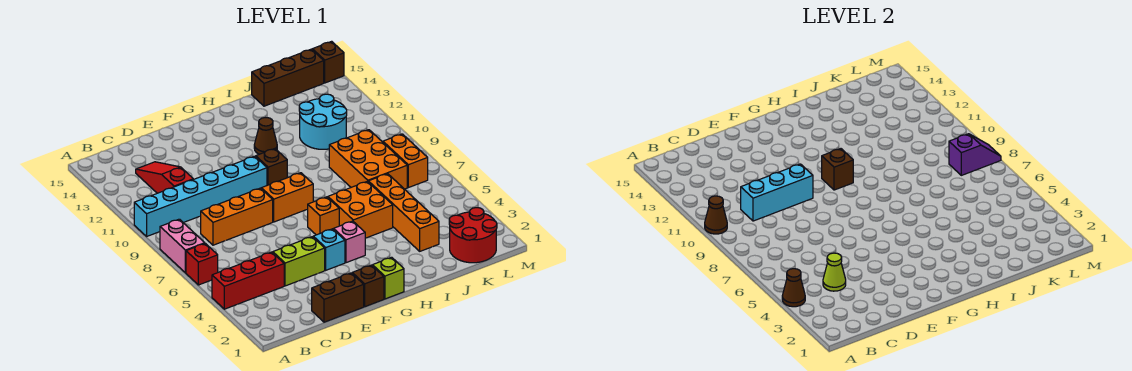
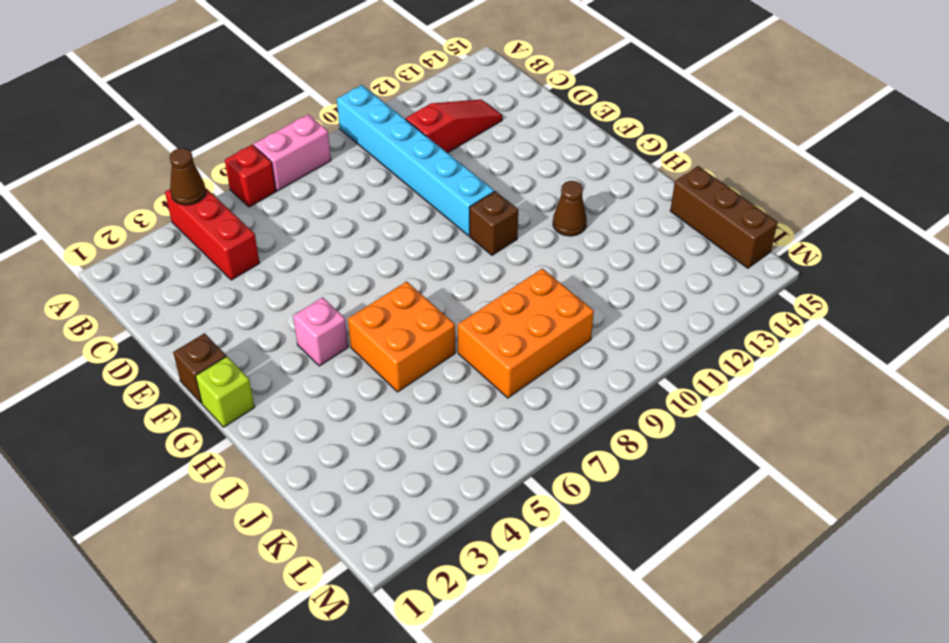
none -> orange brick C8:E8 level 1
none -> brown brick D1:E1 level 1
none -> lime brick D4:E4 level 1
none -> cyan brick F4 level 1

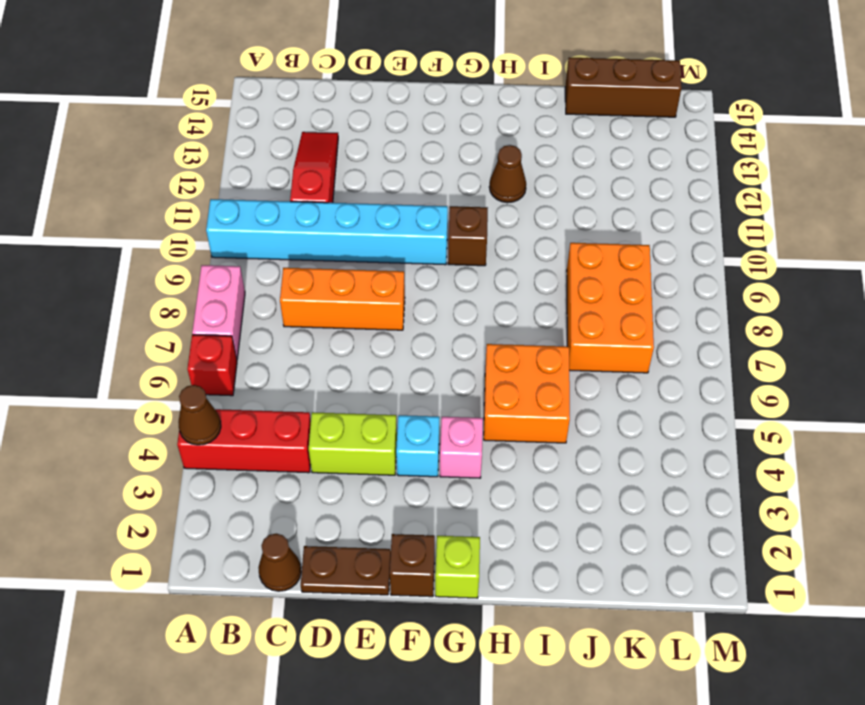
brown cone C1 level 1 -> brown cone A10 level 2
brown plate D1:E1 level 1 -> brown brick D1:E1 level 1
none -> orange brick F8:G8 level 1
none -> orange brick G6 level 1
none -> orange brick J3:J6 level 1
none -> cyan round brick J11:K12 level 1

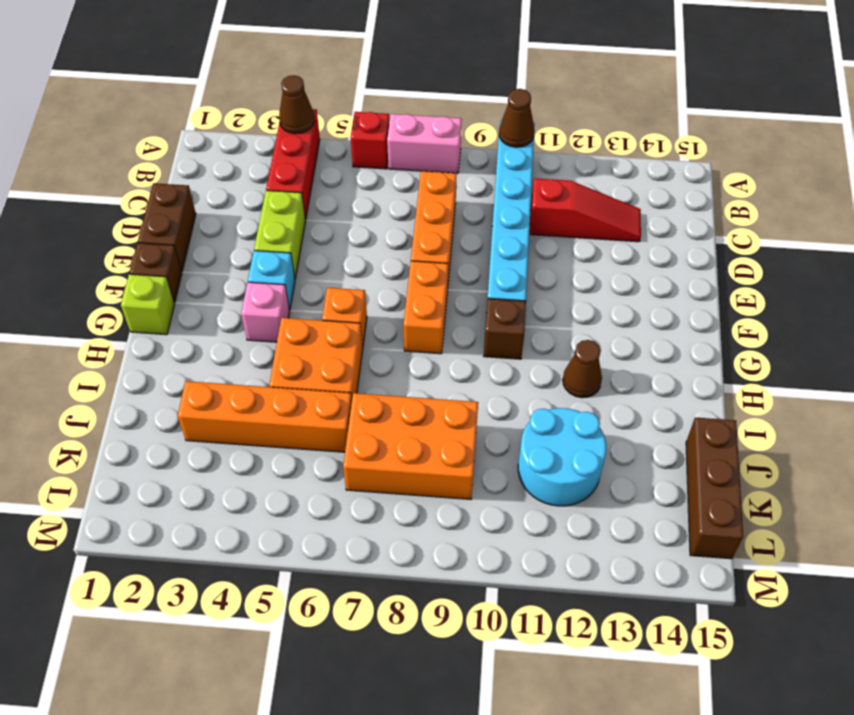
none -> red round brick K1:L2 level 1
none -> orange brick L7:L8 level 1
none -> brown brick M15 level 1
none -> lime cone C4 level 2

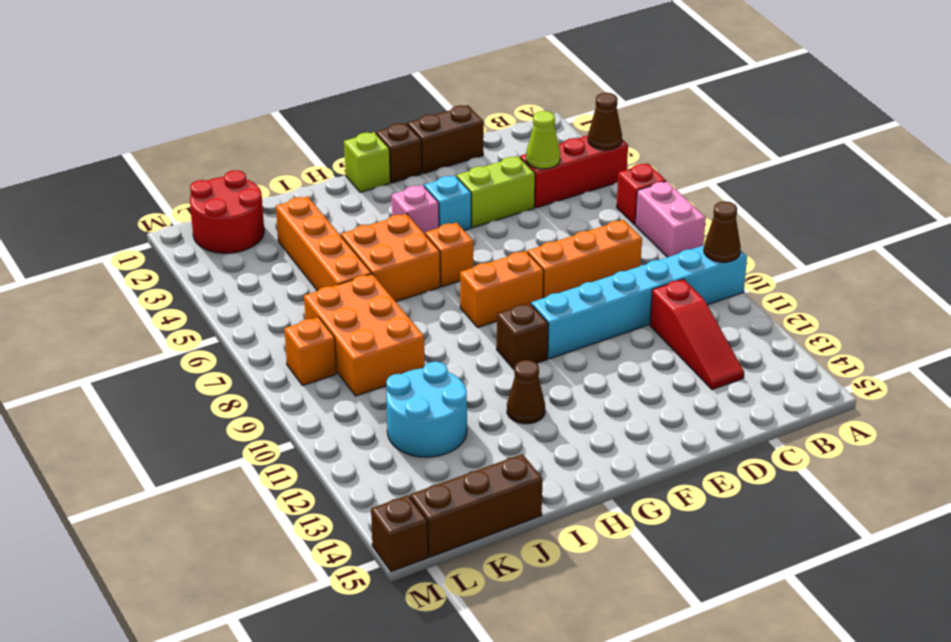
orange brick L8 level 1 -> orange brick L7:L8 level 1
none -> cyan brick C10:E10 level 2
none -> brown brick G10 level 2
none -> purple slope L8:M8 level 2 top L

